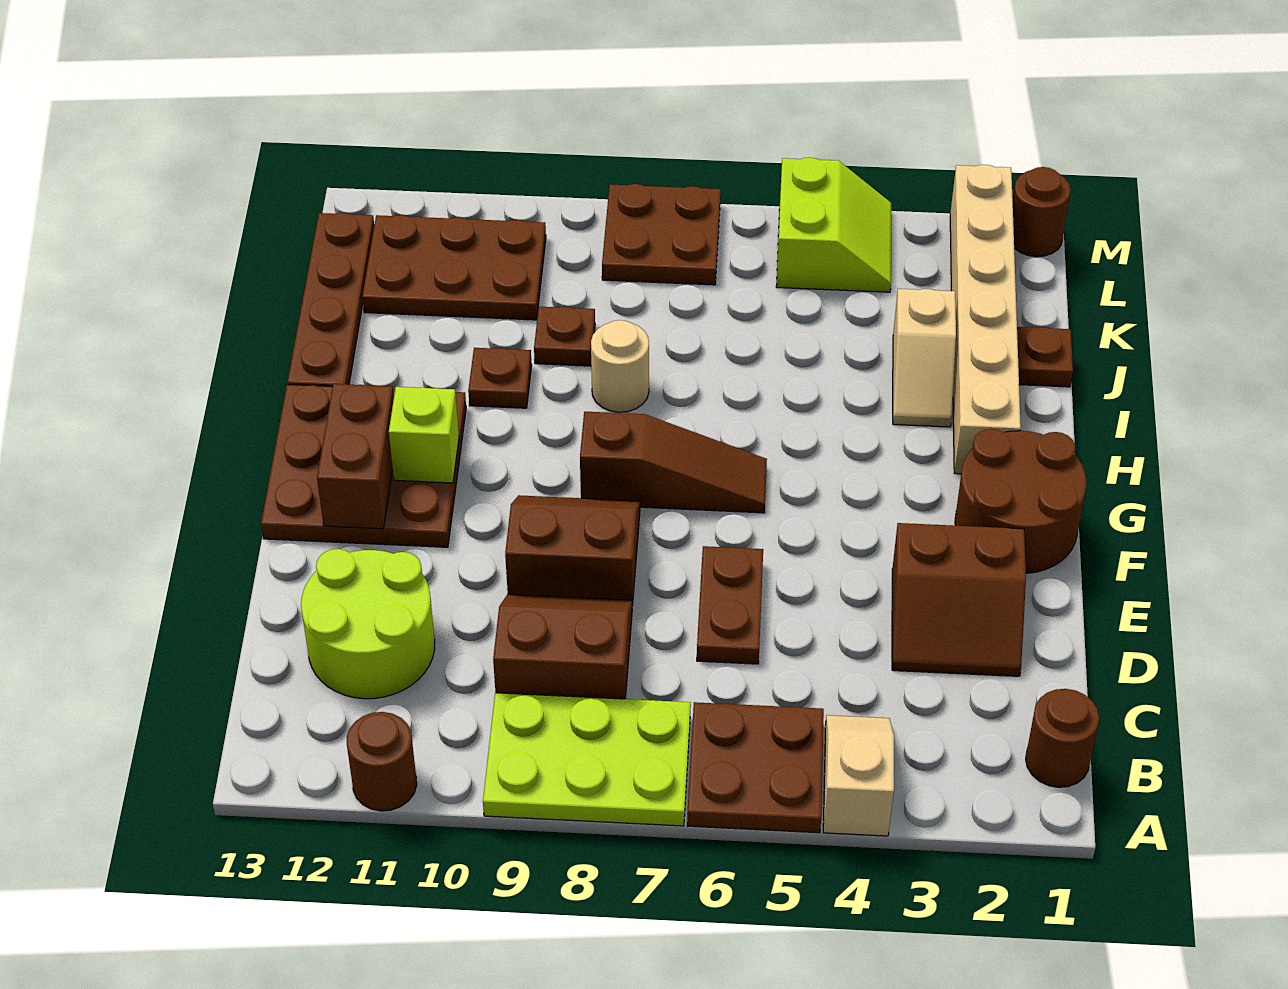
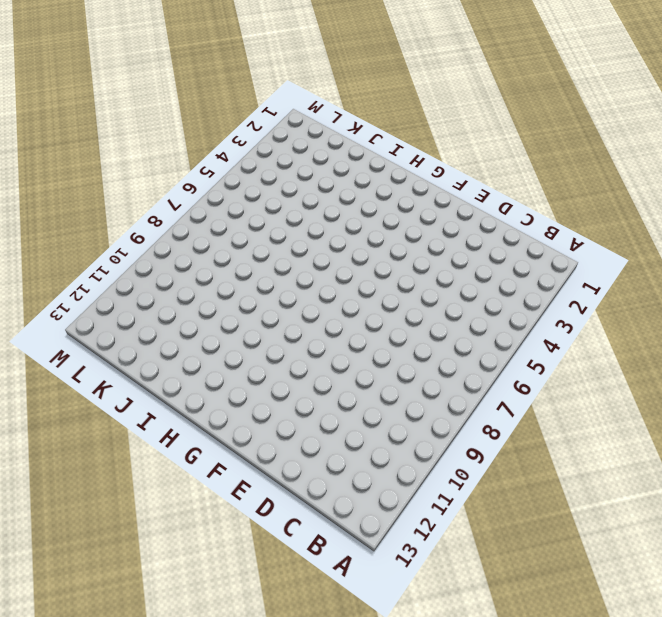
none -> tan slope A4:B4 level 1 top A
none -> brown plate A5:B6 level 1
none -> lime plate A7:B9 level 1

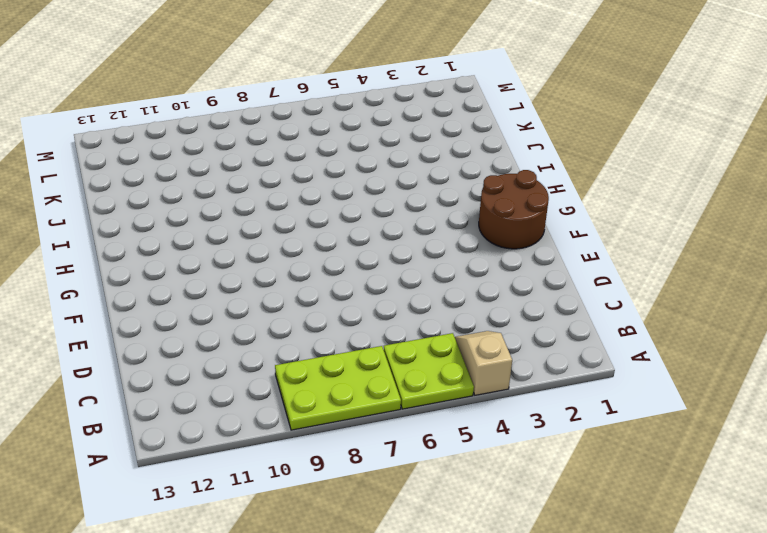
lime plate A5:B6 level 1 -> brown plate A5:B6 level 1
none -> brown round brick A11 level 1
none -> brown round brick B1 level 1
none -> brown slope C8:D9 level 1 top C

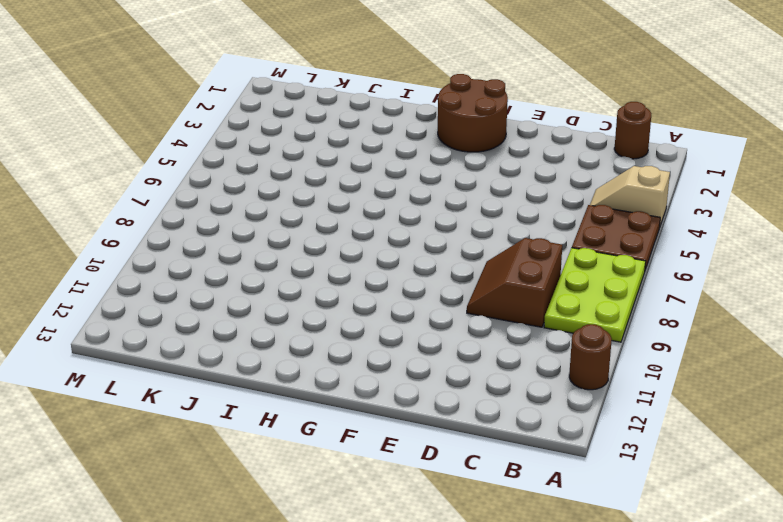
none -> lime round brick C11:D12 level 1
none -> brown slope D2:E3 level 1 top E
none -> brown plate D6:E6 level 1

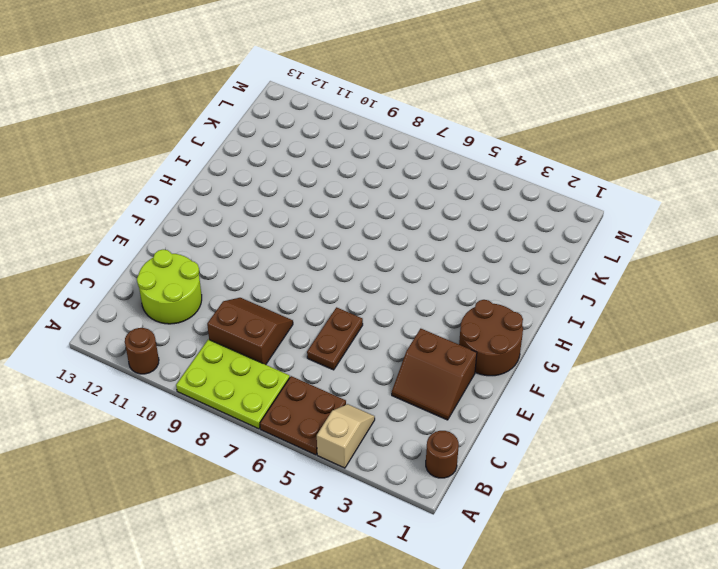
none -> brown slope E8:F9 level 1 top E
none -> brown plate F11:H13 level 1
none -> brown slope G6:G8 level 1 top 8

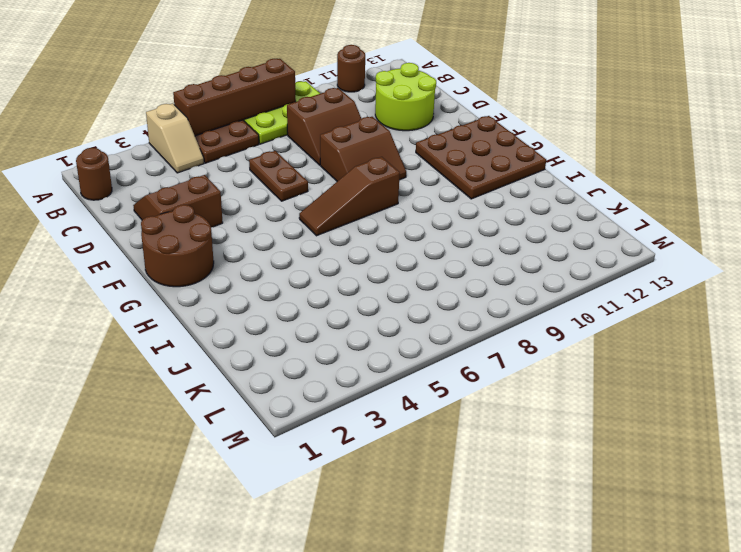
brown brick A5:A8 level 2 -> none
none -> tan brick H2:M2 level 1
none -> tan slope I3:J3 level 1 top J
none -> tan round brick I8 level 1

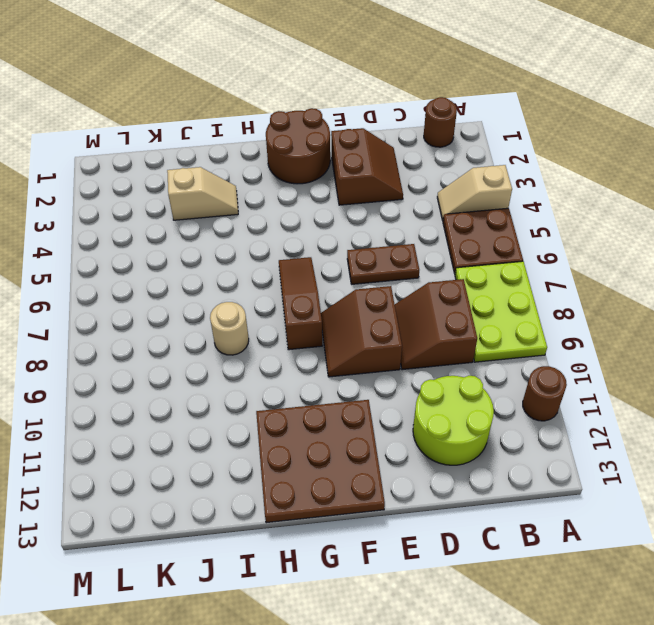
none -> tan brick H2:M2 level 1
none -> brown plate I10 level 1
none -> brown plate I13:L13 level 1

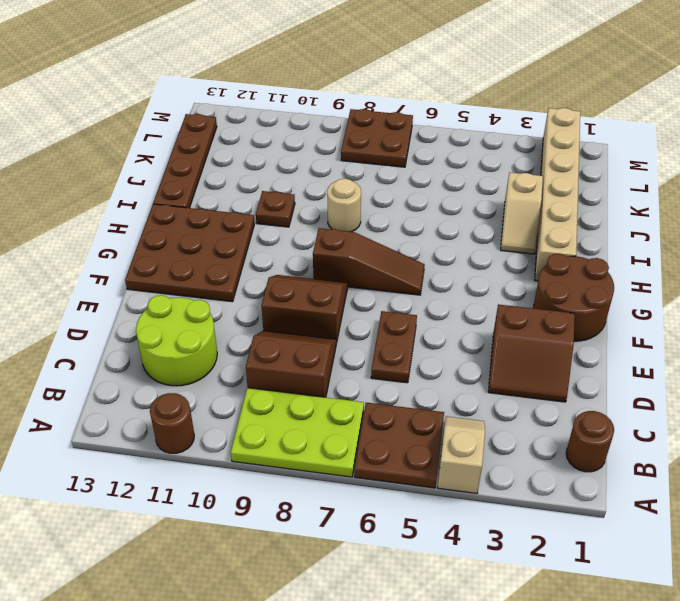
none -> brown plate J1 level 1
none -> brown plate J9 level 1
none -> brown plate K10:L12 level 1

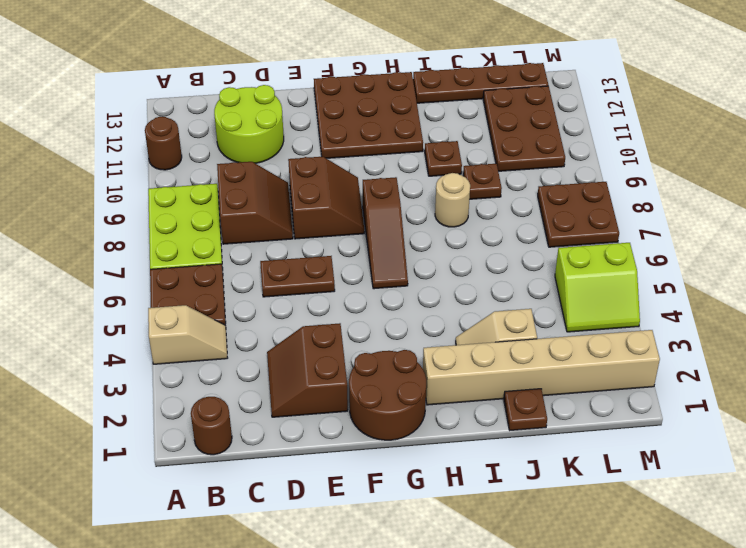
none -> brown round brick M1 level 1
none -> brown brick F12:G12 level 2
none -> lime brick G11 level 2

